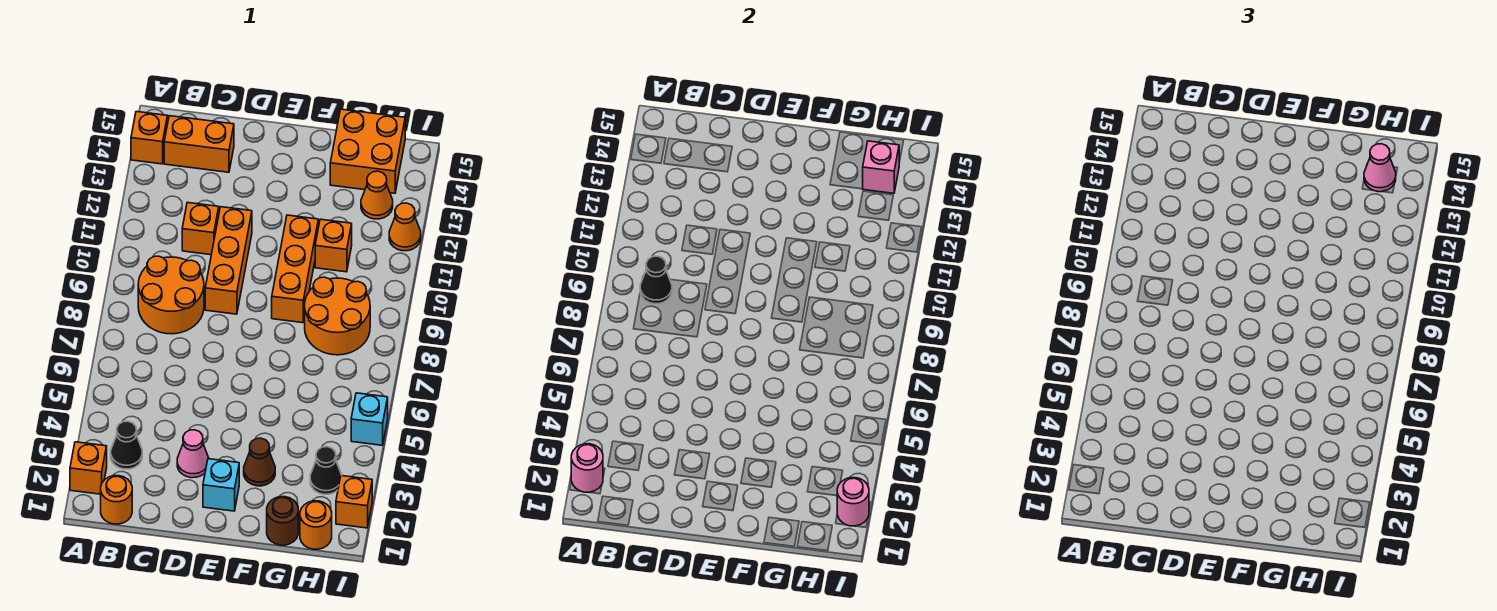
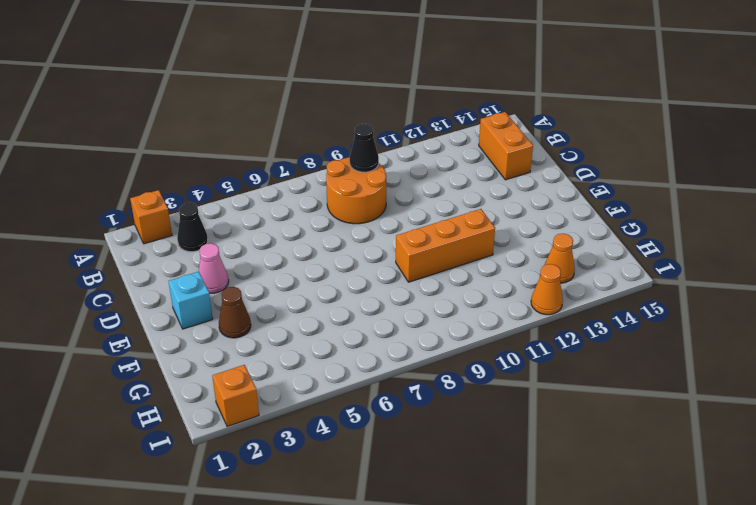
none -> orange brick A14 level 1
none -> orange round brick B1 level 1
none -> orange brick C11 level 1

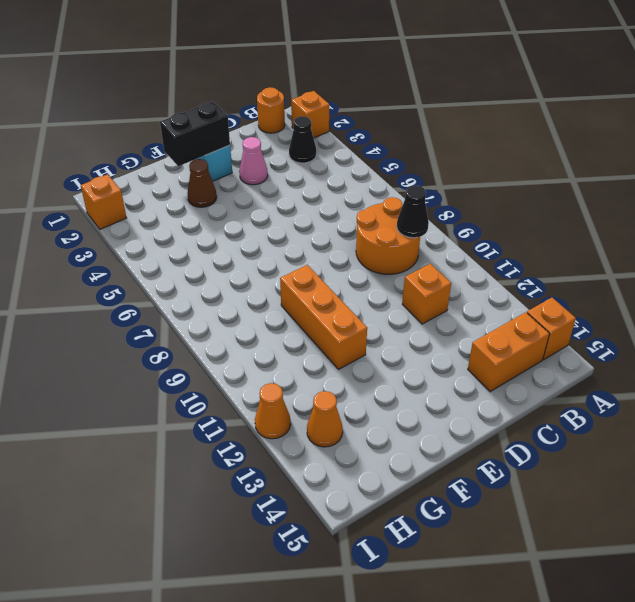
black brick E2:F2 level 2 -> none
none -> orange brick D9:D11 level 1
none -> brown round brick G1 level 1
none -> orange round brick G8:H9 level 1

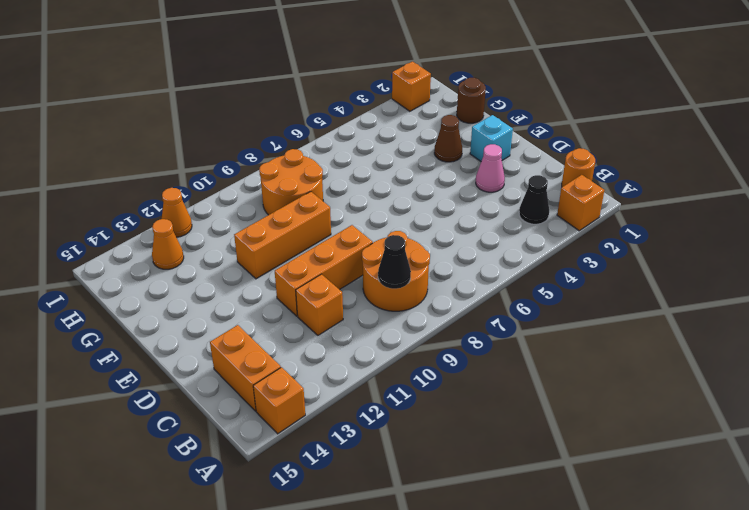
none -> orange brick G11 level 1
none -> orange brick G14:H15 level 1
none -> orange round brick H1 level 1

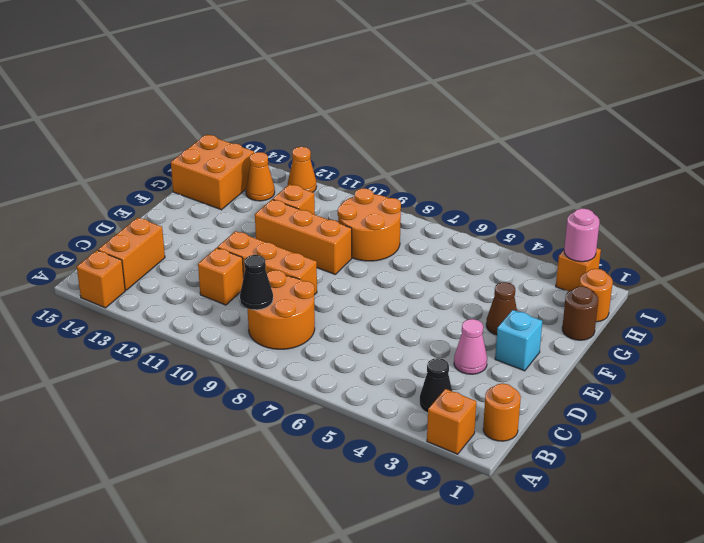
none -> black cone H3 level 1
none -> cyan brick I5 level 1
none -> pink round brick A2 level 2

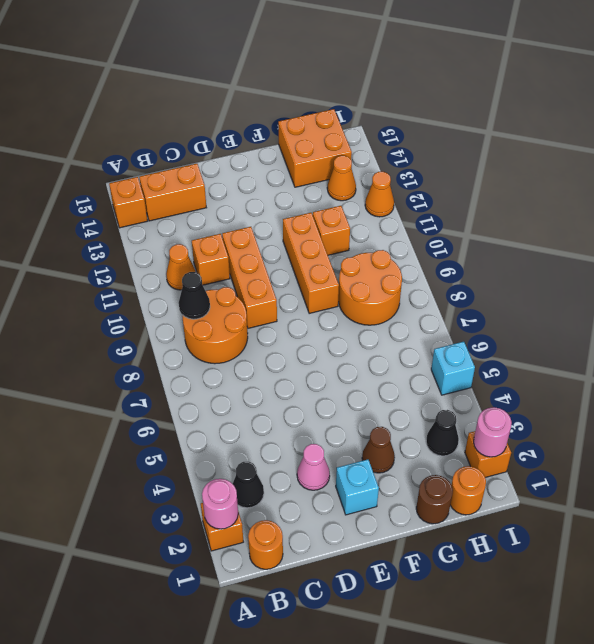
orange cone B11 level 1 -> none
none -> pink brick H14 level 2
none -> pink cone H14 level 3

